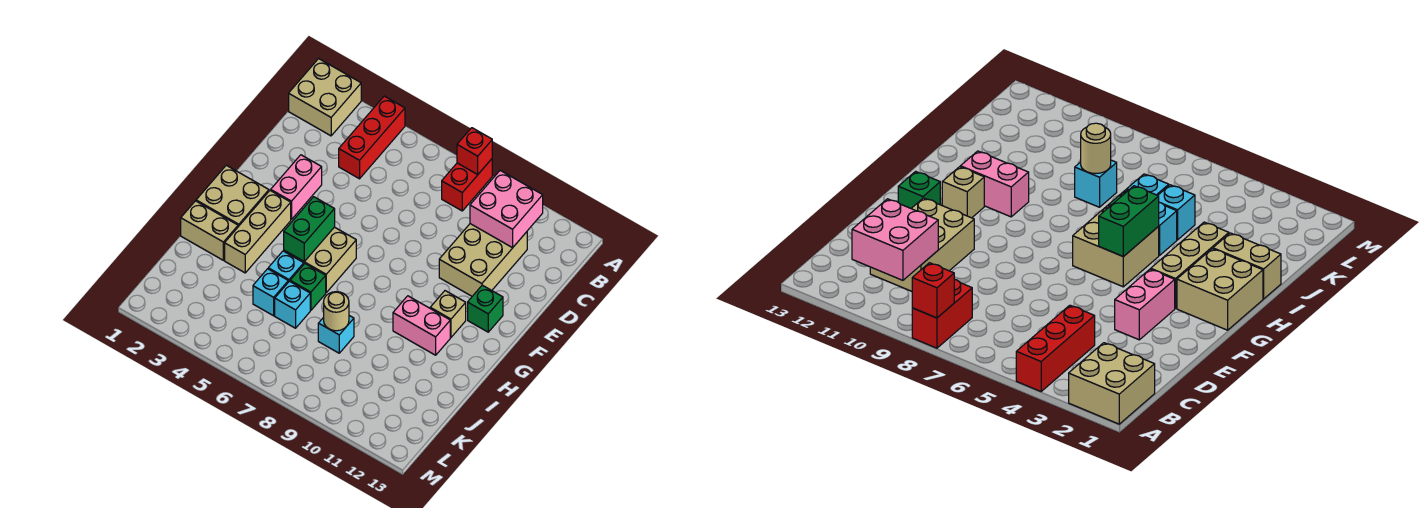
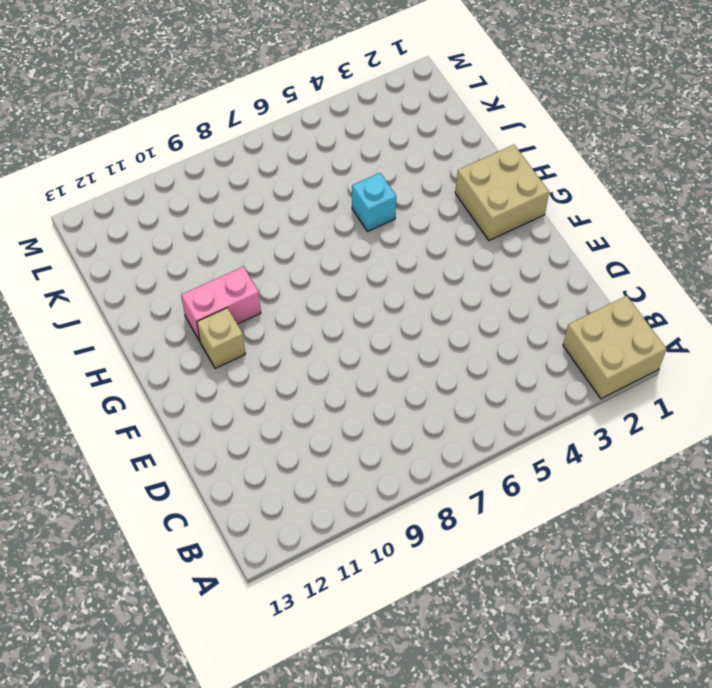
none -> red brick A4:C4 level 1
none -> red brick A8:B8 level 1
none -> tan brick C10:E11 level 1

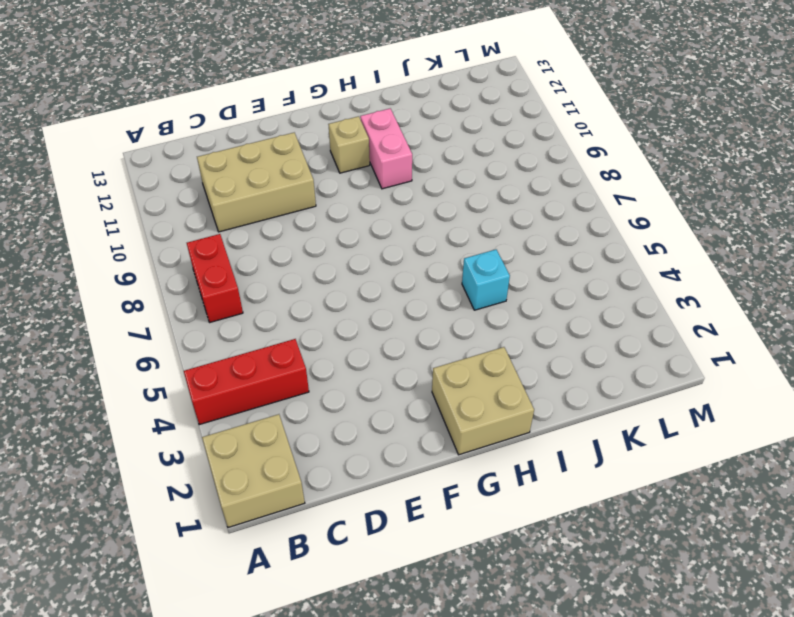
red brick B7:B8 level 1 -> red brick A8:B8 level 1
none -> pink brick E3:F3 level 1
none -> green brick F12 level 1
none -> tan brick G3:I3 level 1

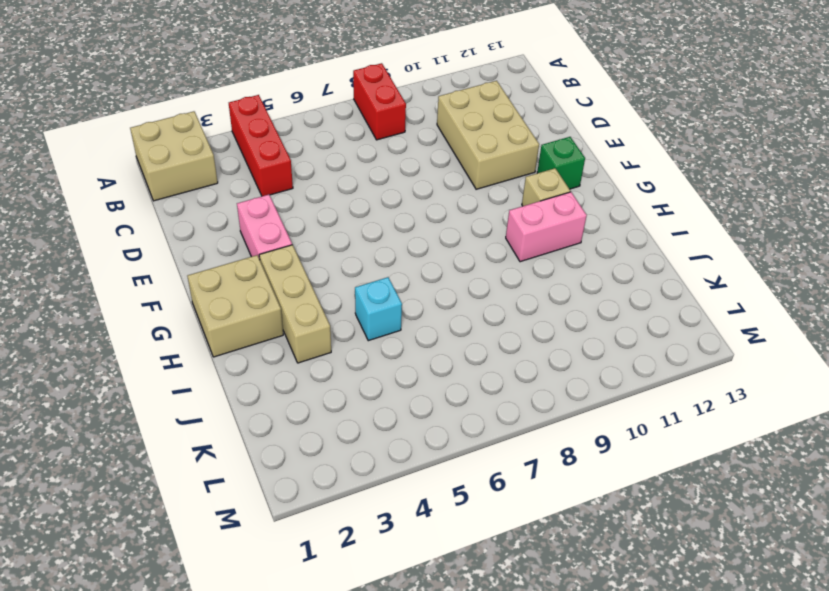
none -> tan brick G5:H6 level 1
none -> tan brick I1:I2 level 1
none -> green brick I6 level 1

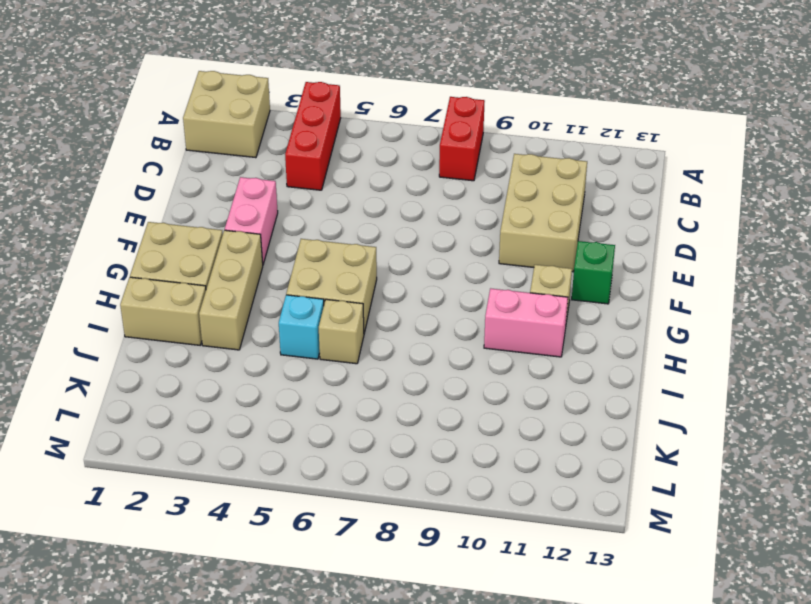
tan brick I6 level 1 -> green brick I6 level 1
none -> cyan brick J5 level 1
none -> cyan brick J6 level 1
none -> cyan brick J8 level 1

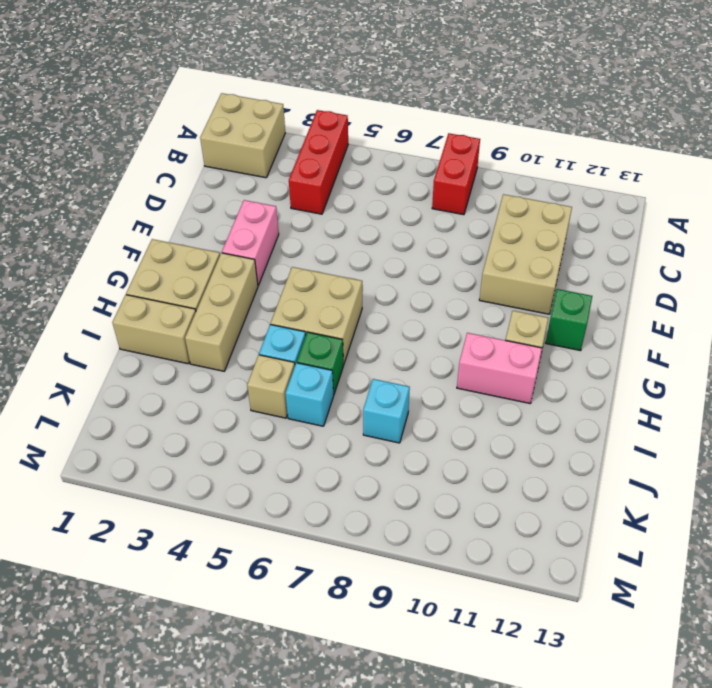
tan brick J5 level 1 -> cyan brick J5 level 1
none -> red brick A8 level 2
none -> pink brick B10:C11 level 2
none -> green brick G5:H5 level 2

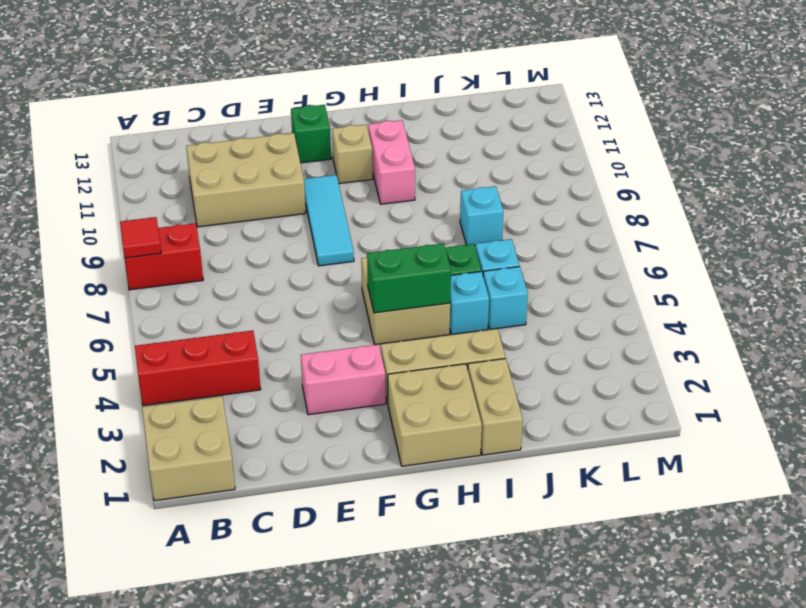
red tile A8 level 2 -> red brick A8 level 2
cyan tile F8:F10 level 1 -> none
none -> pink brick B10:C11 level 2
none -> tan round brick J8 level 2

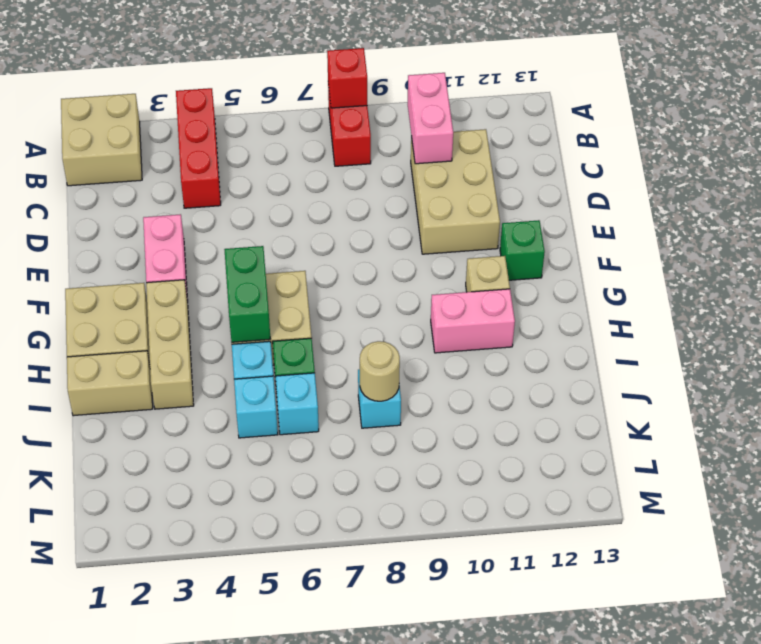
pink brick B10:C10 level 2 -> pink brick B10:C11 level 2

